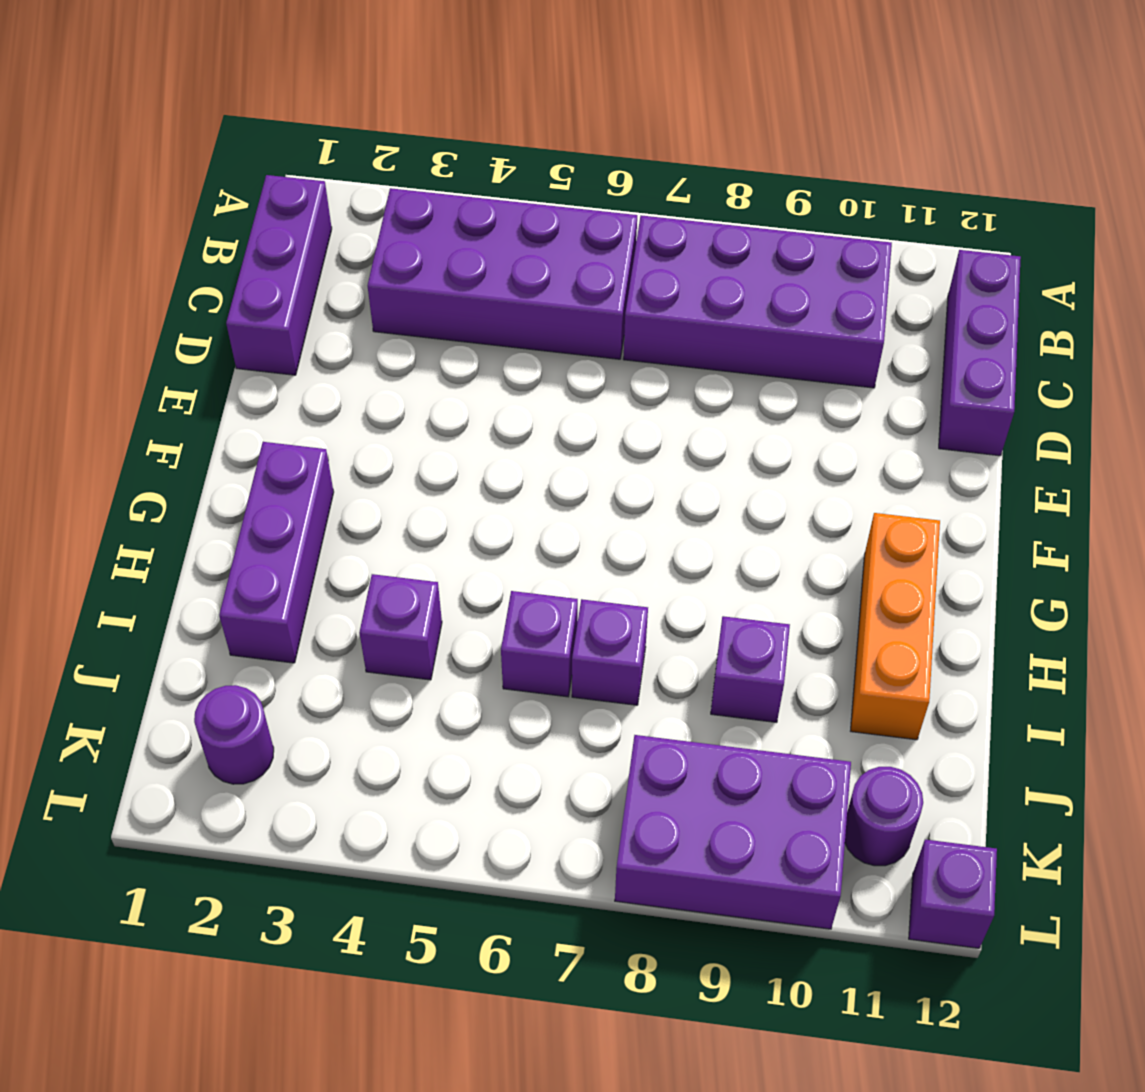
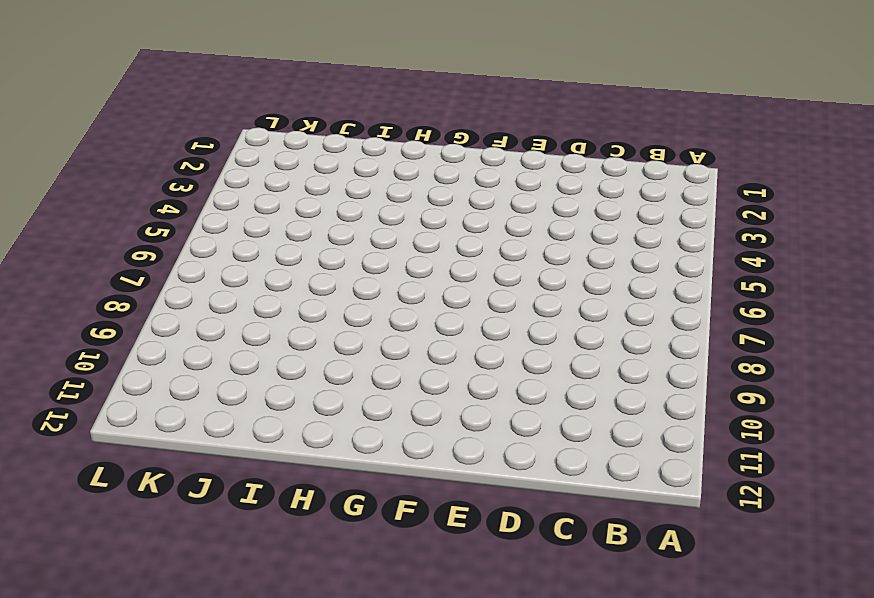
none -> purple brick B1:D1 level 1
none -> purple brick B3:C6 level 1
none -> purple brick B7:C10 level 1

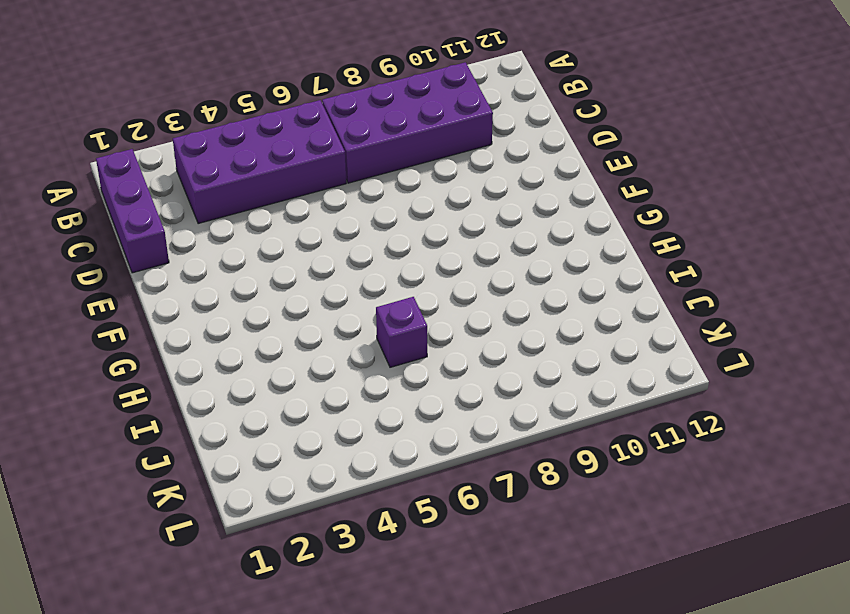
none -> purple brick B12:D12 level 1
none -> purple brick G2:I2 level 1
none -> orange brick G11:I11 level 1

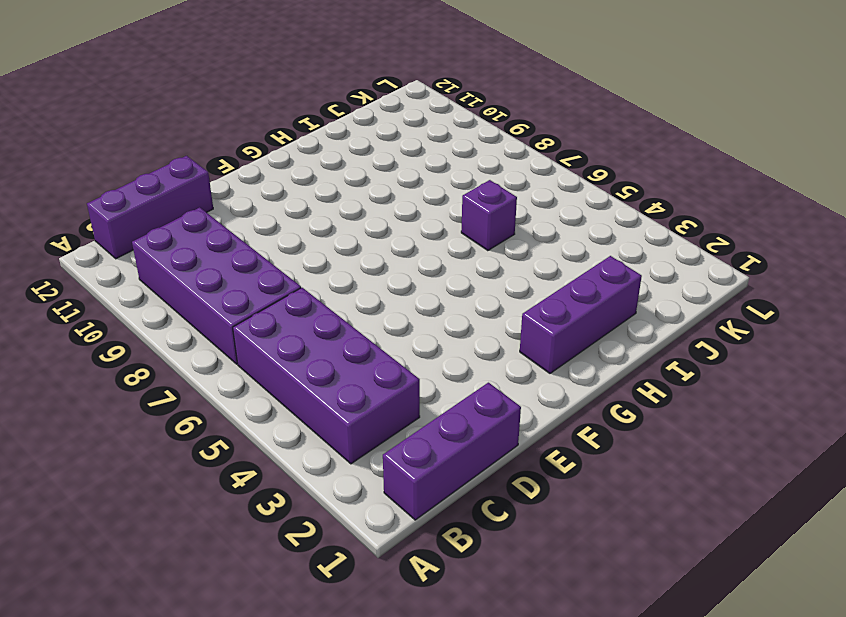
none -> orange brick G11:I11 level 1
none -> purple brick I4 level 1
none -> purple brick I7 level 1

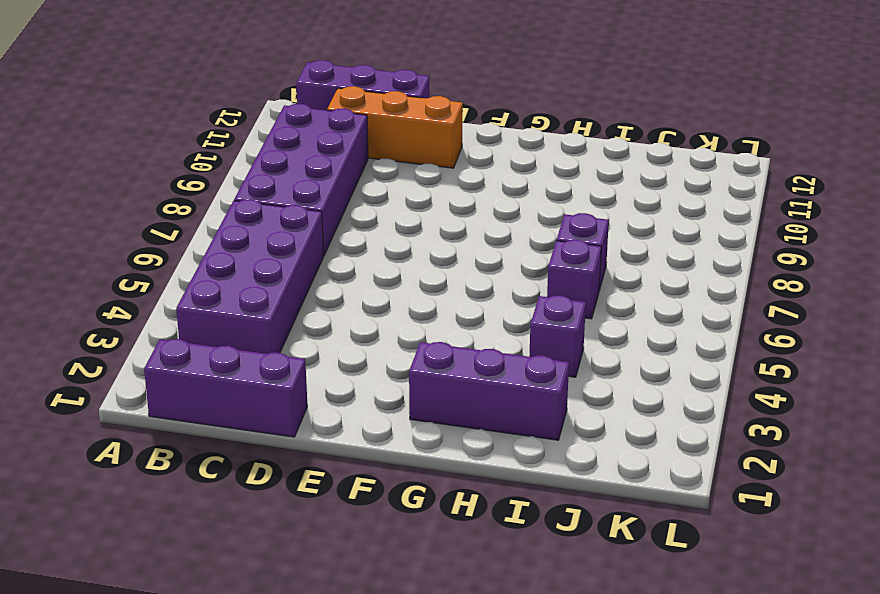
orange brick C11:E11 level 1 -> orange brick G11:I11 level 1
none -> purple brick I9 level 1
none -> purple round brick K2 level 1
none -> purple brick K8:L10 level 1

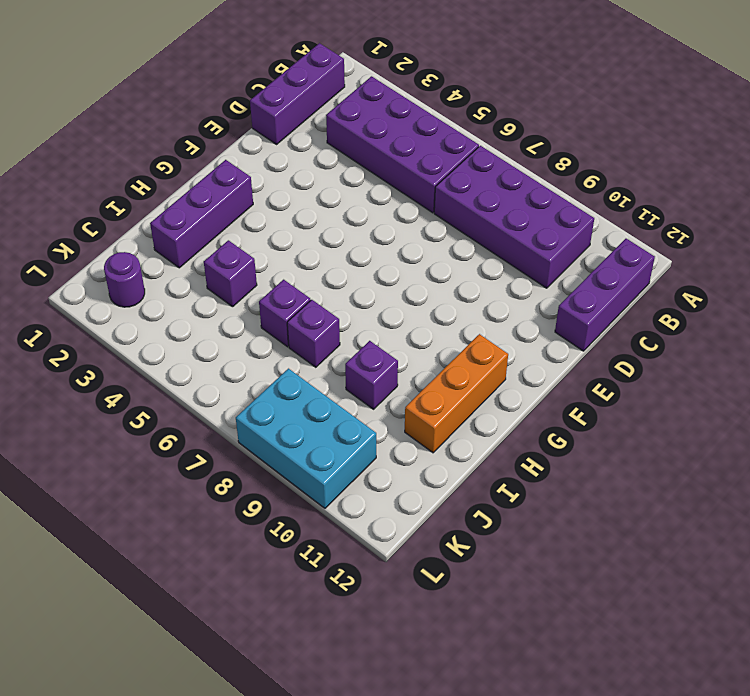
cyan brick K8:L10 level 1 -> purple brick K8:L10 level 1
none -> purple round brick K11 level 1
none -> purple brick L12 level 1

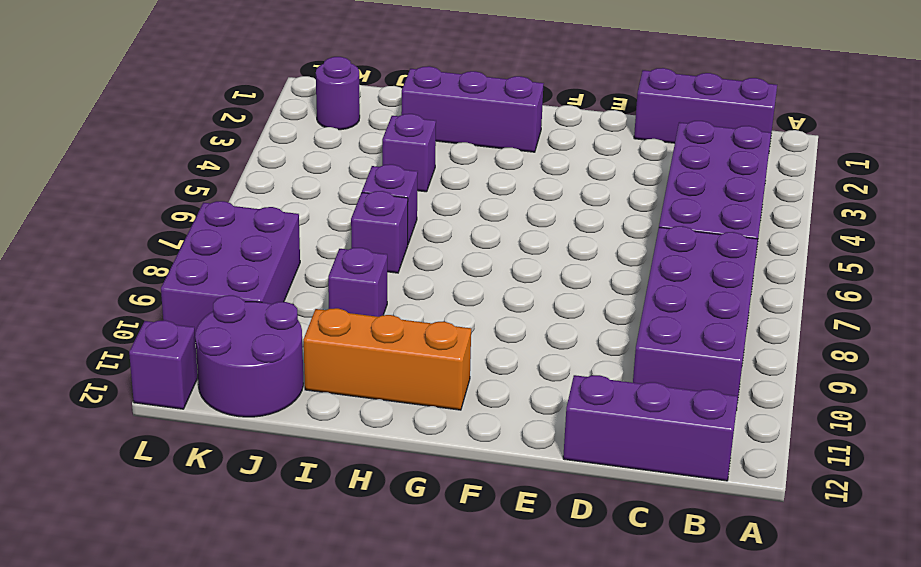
purple round brick J11:K12 level 1 -> purple round brick K11 level 1

